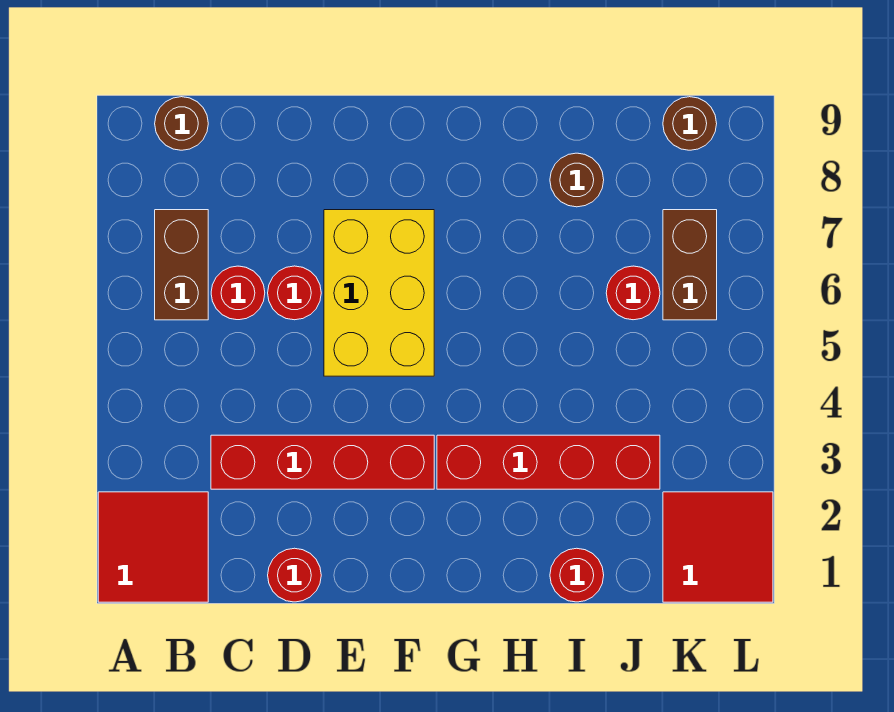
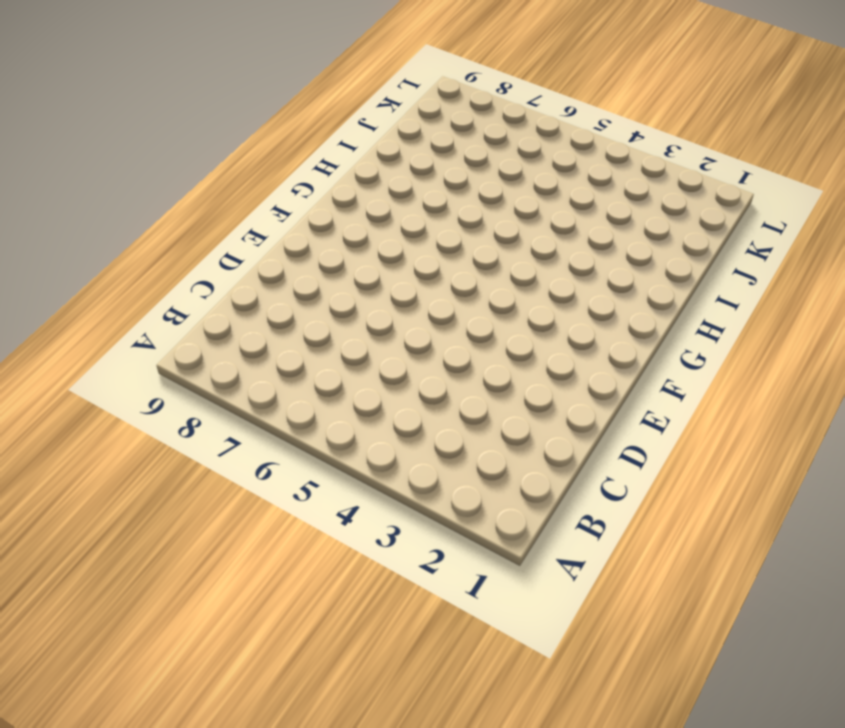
none -> red tile A1:B2 level 1
none -> brown brick B6:B7 level 1
none -> brown round brick B9 level 1

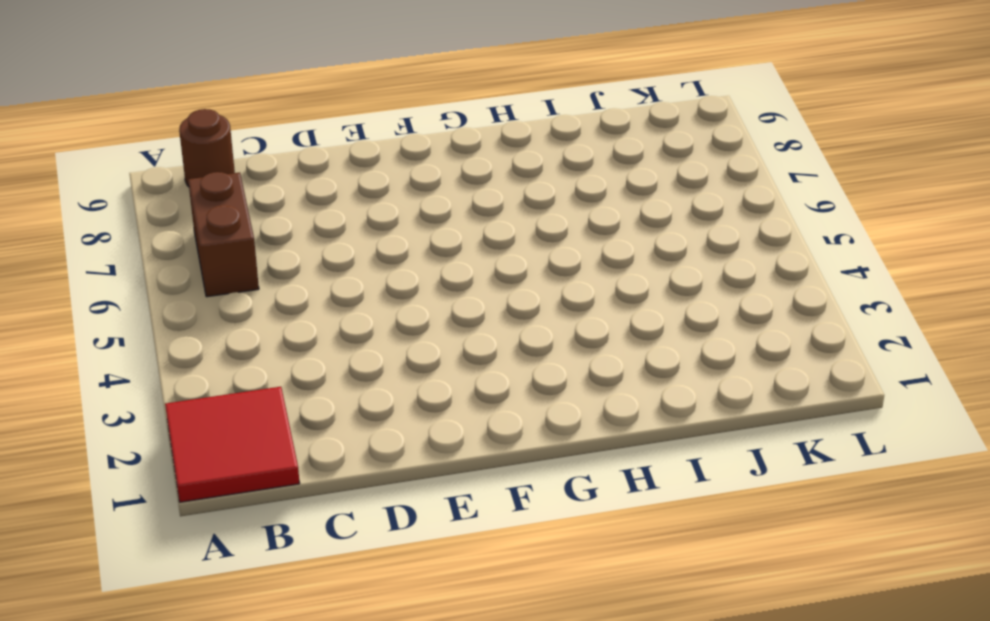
none -> red brick C3:F3 level 1
none -> red round brick C6 level 1
none -> red round brick D1 level 1

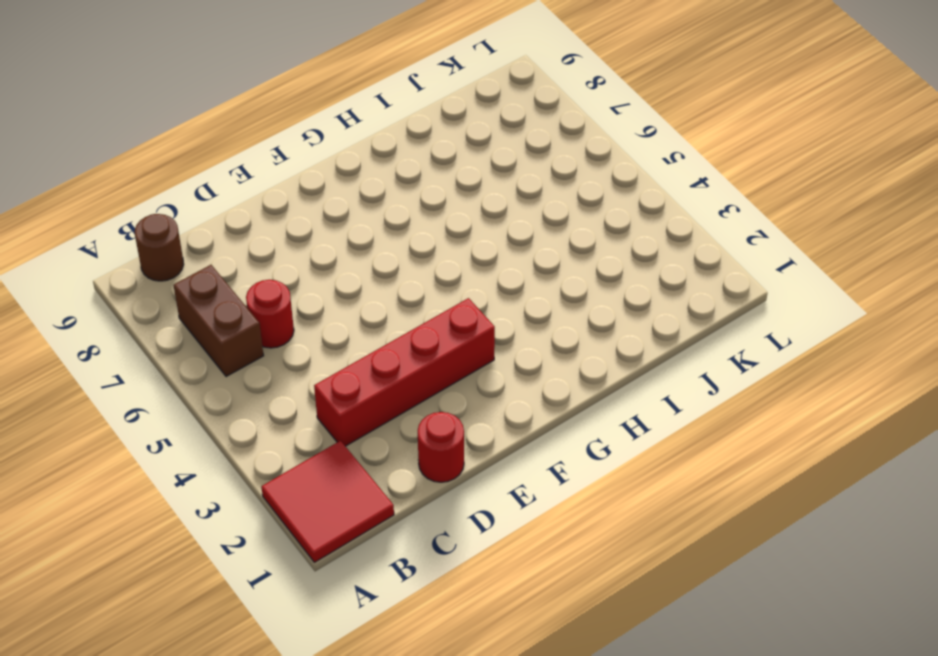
none -> red round brick D6 level 1
none -> yellow brick E5:F7 level 1
none -> red brick G3:J3 level 1

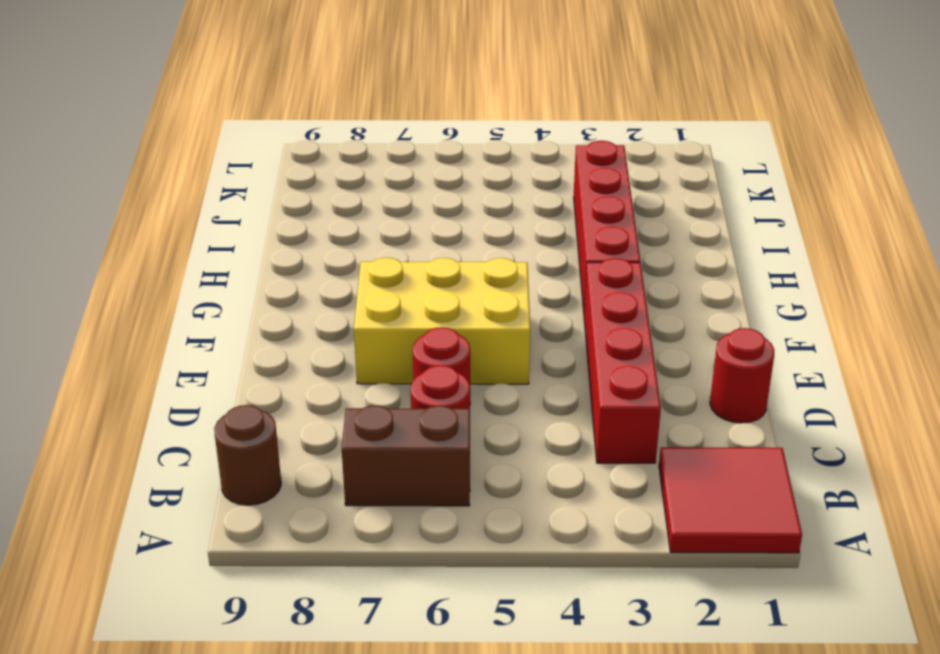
none -> red round brick I1 level 1
none -> brown round brick I8 level 1
none -> red round brick J6 level 1

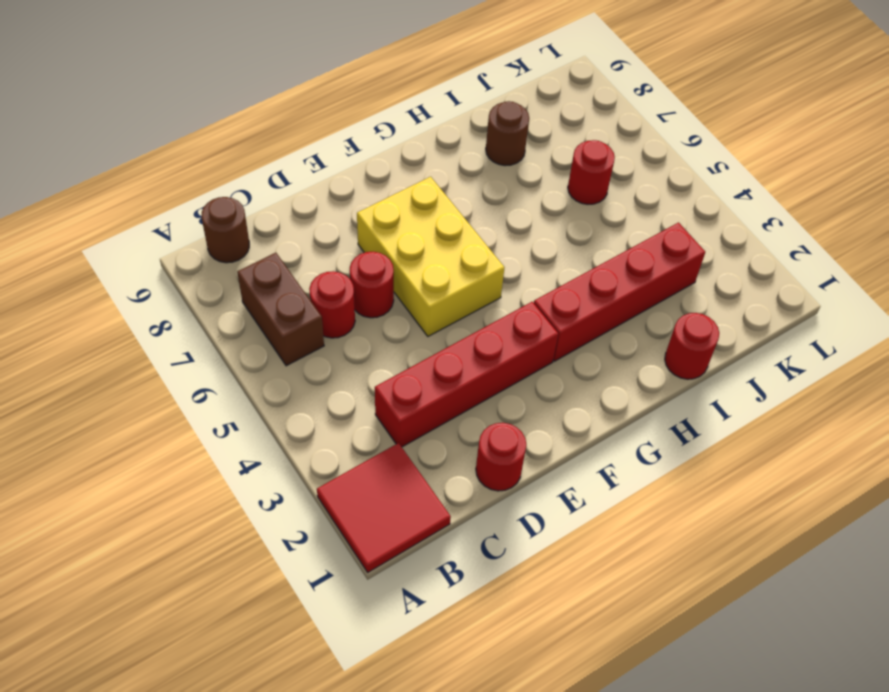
none -> red tile K1:L2 level 1
none -> brown brick K6:K7 level 1
none -> brown round brick K9 level 1

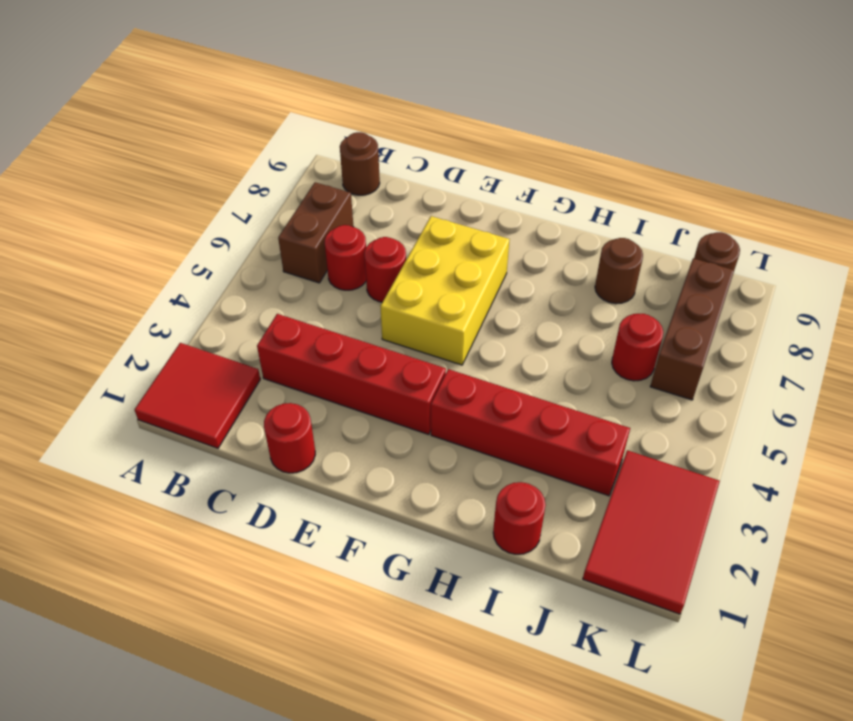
red tile K1:L3 level 1 -> red tile K1:L2 level 1
brown brick K6:K8 level 1 -> brown brick K6:K7 level 1

